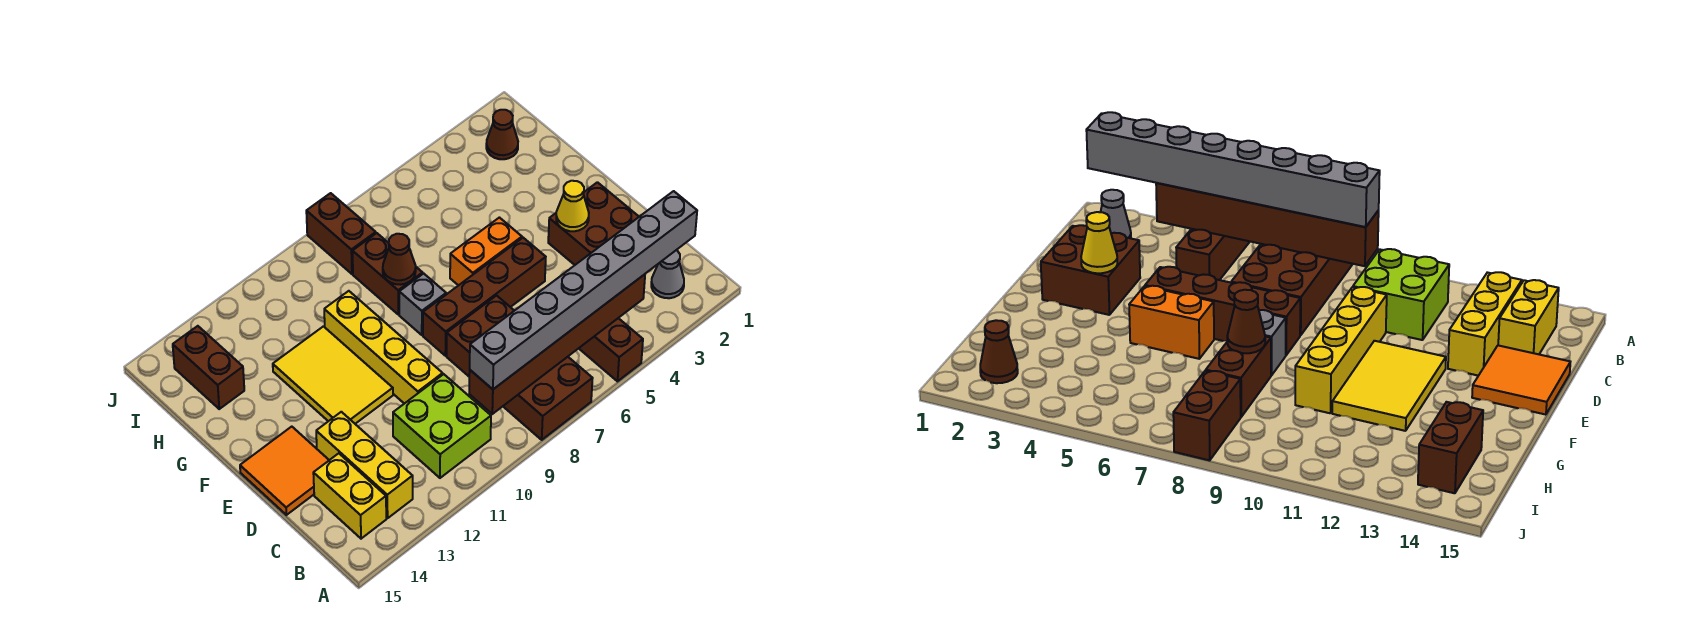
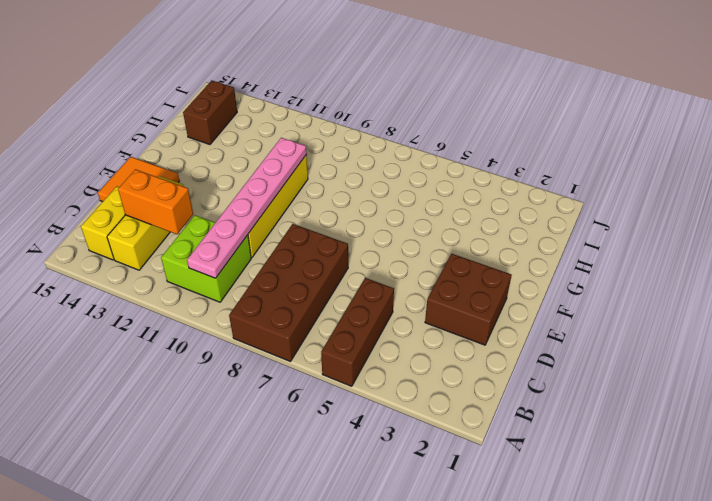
pink plate B10:G10 level 2 -> none
orange brick C12:C13 level 2 -> orange brick F5:F6 level 1
none -> grey cone B2 level 1
none -> brown brick E5:E8 level 1
none -> yellow tile E11:G12 level 1

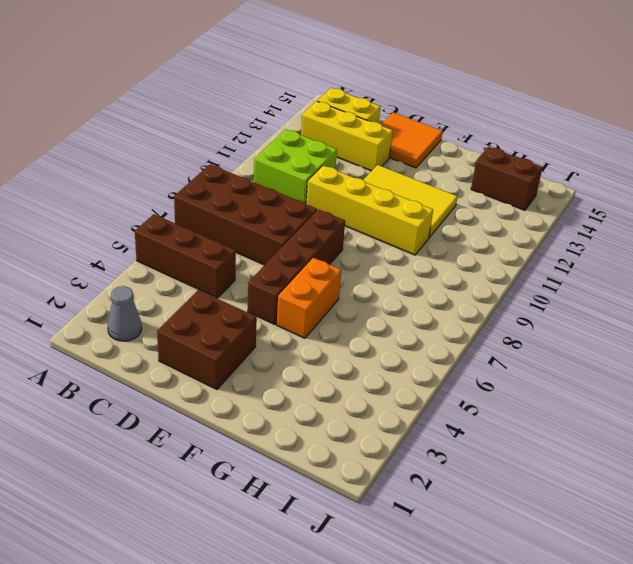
none -> grey brick F8 level 1
none -> brown brick G8:H8 level 1
none -> brown cone I2 level 1

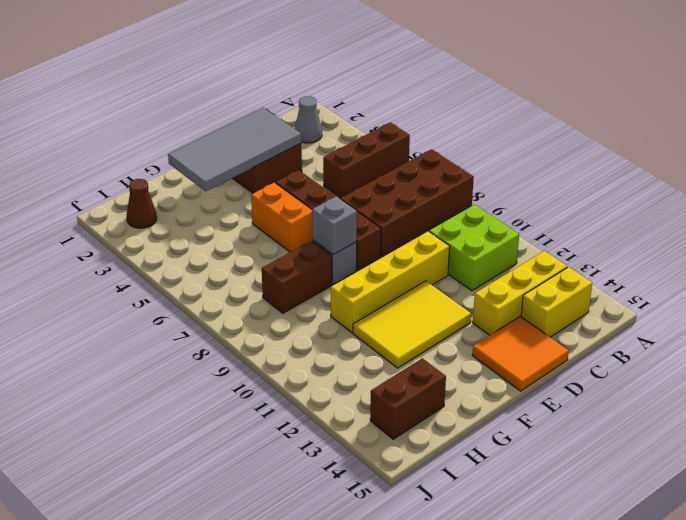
grey tile D2:G3 level 2 -> yellow cone E3 level 2
grey brick F8 level 2 -> none
none -> brown brick I8:J8 level 1
none -> brown brick B4:B9 level 2
none -> brown cone G8 level 2

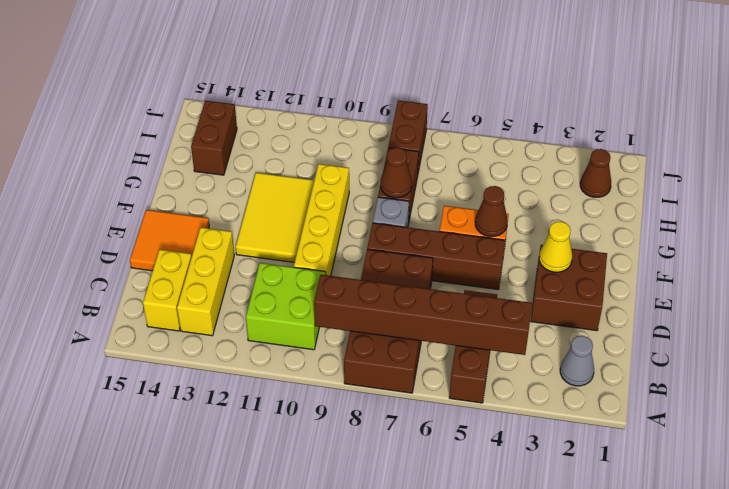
brown cone F5 level 2 -> none
none -> grey brick B2:B9 level 3

